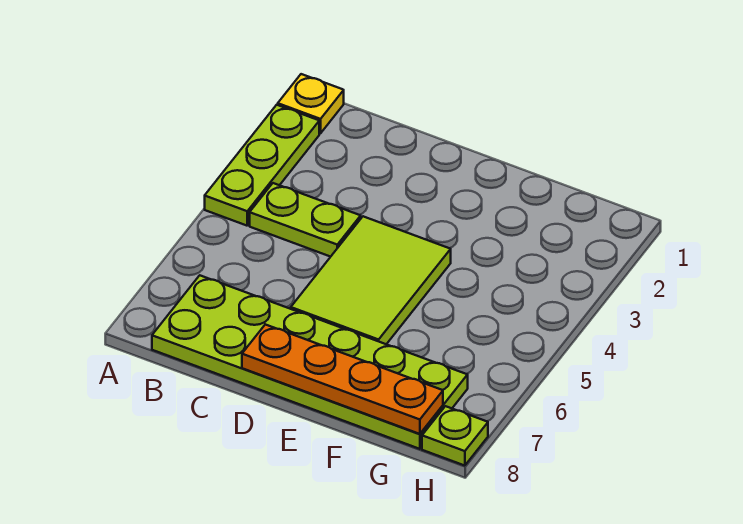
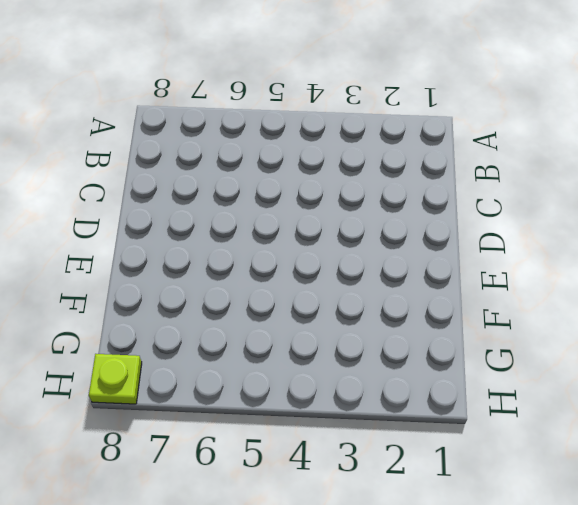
none -> yellow plate A1 level 1
none -> lime plate A2:A4 level 1

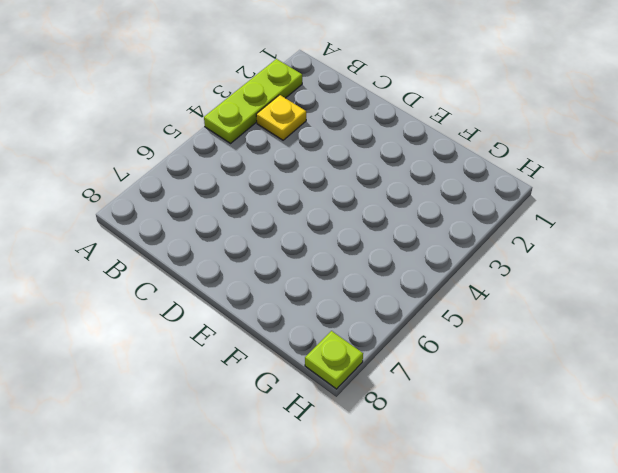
yellow plate B3 level 1 -> yellow plate A1 level 1
none -> lime plate B4:C4 level 1
none -> lime plate B7:G8 level 1

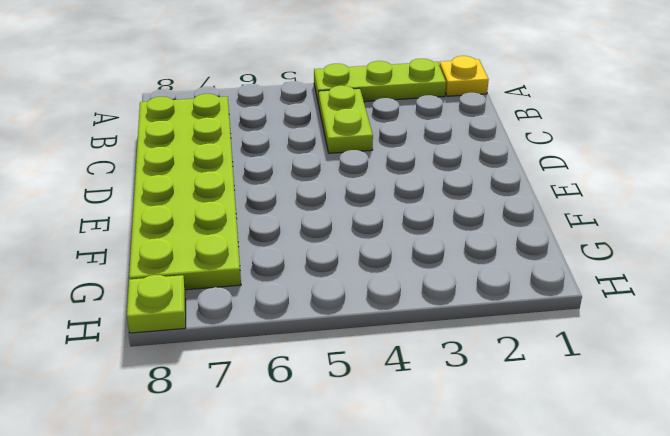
none -> lime tile D4:E6 level 1
none -> orange plate D8:G8 level 2

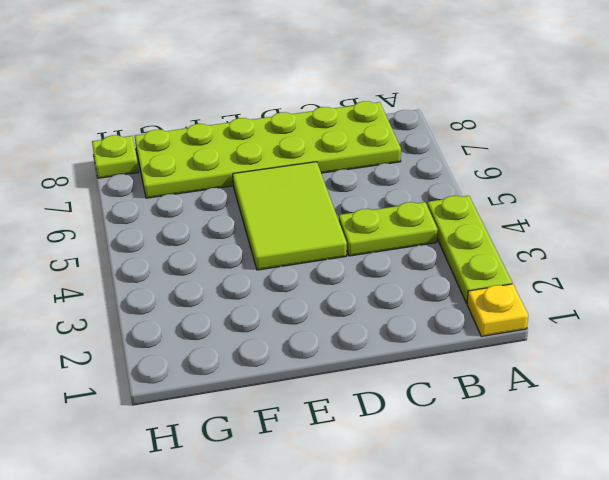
none -> orange plate D8:G8 level 2

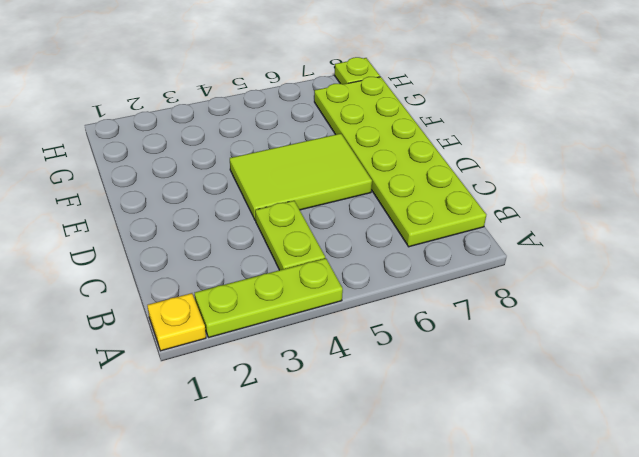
none -> orange plate D8:G8 level 2

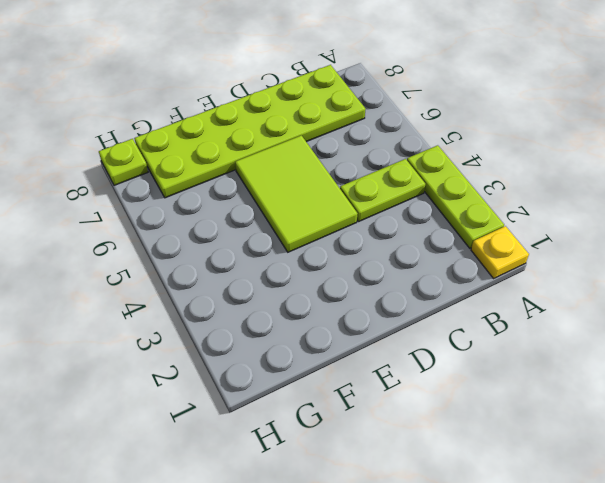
none -> orange plate D8:G8 level 2

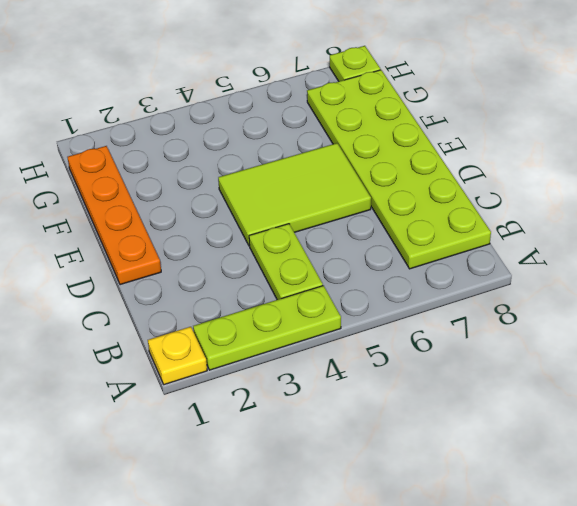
orange plate D1:G1 level 1 -> orange plate D8:G8 level 2

